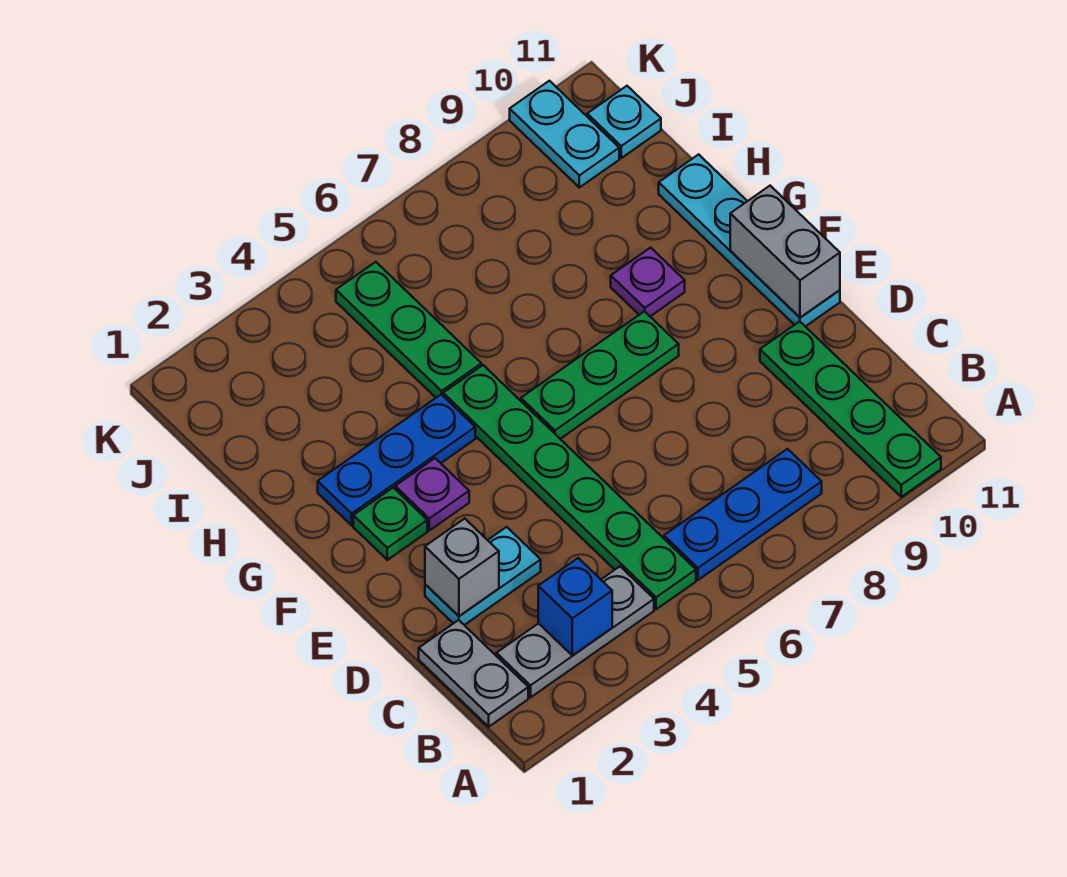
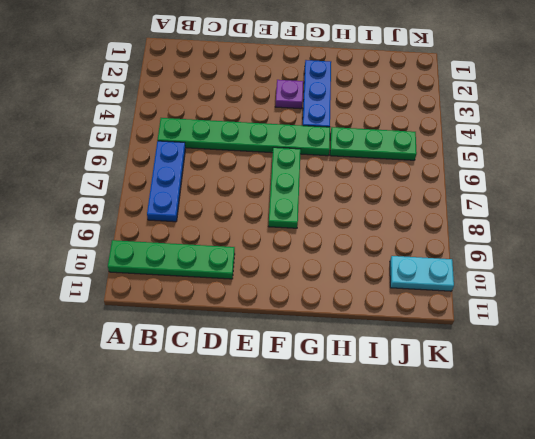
none -> grey plate B1:C1 level 1
none -> grey plate B2:B4 level 1
none -> cyan plate D2:D3 level 1

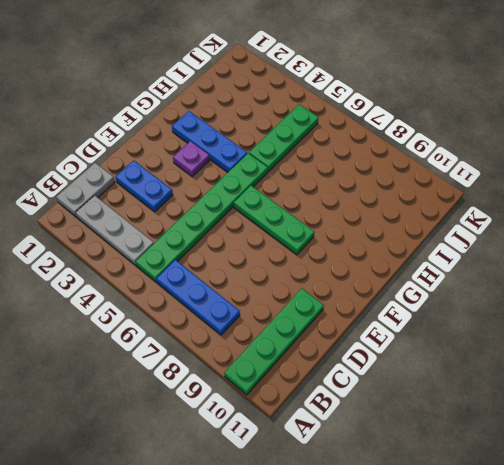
blue plate D2:D3 level 1 -> cyan plate D2:D3 level 1
none -> cyan plate E11:H11 level 1
none -> green plate F2 level 1
none -> purple plate G9 level 1

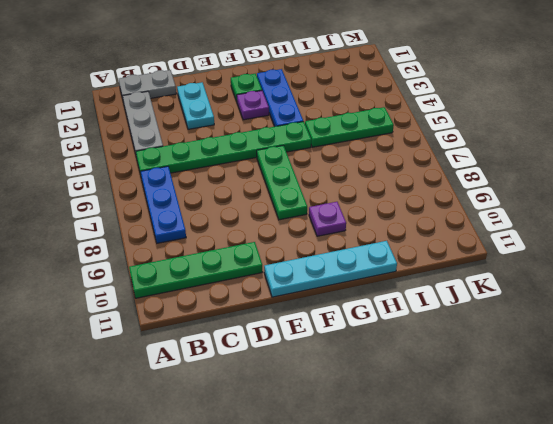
none -> cyan plate J10:K10 level 1
none -> cyan plate J11 level 1
none -> blue brick B3 level 2

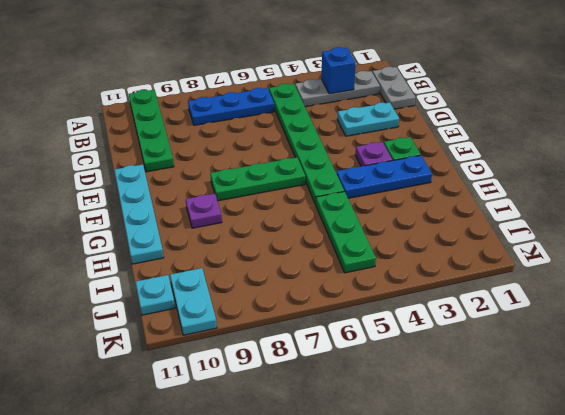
none -> grey brick D2 level 2
none -> grey brick E11:F11 level 2

